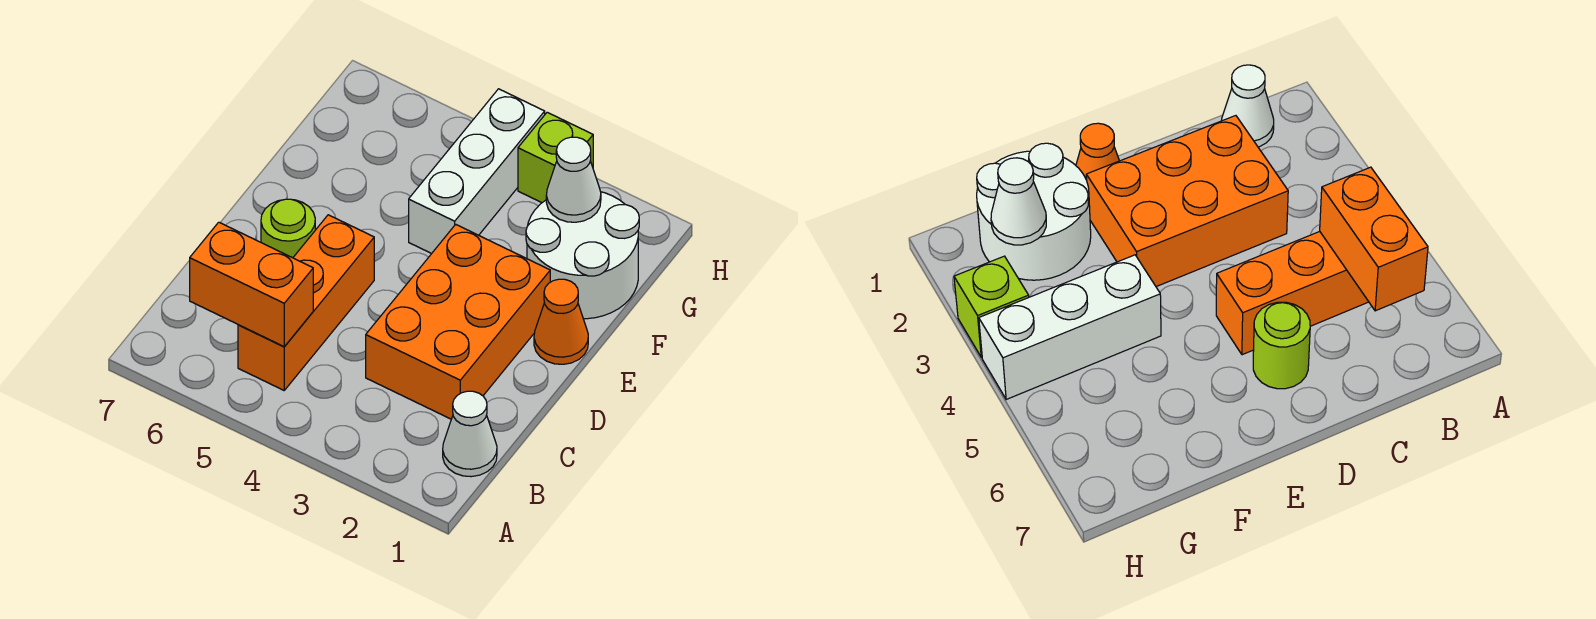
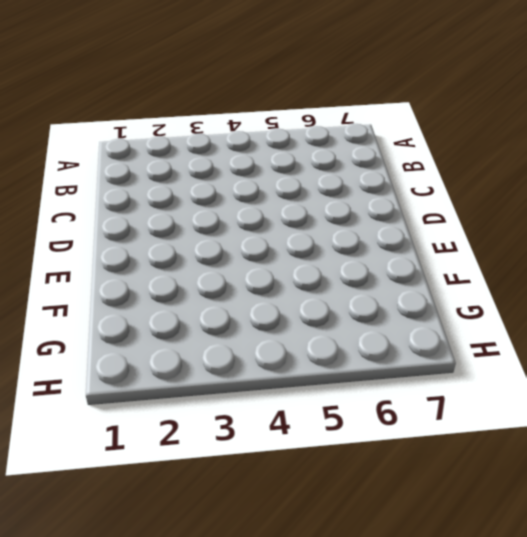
none -> white cone B1 level 1
none -> orange brick B5:D5 level 1

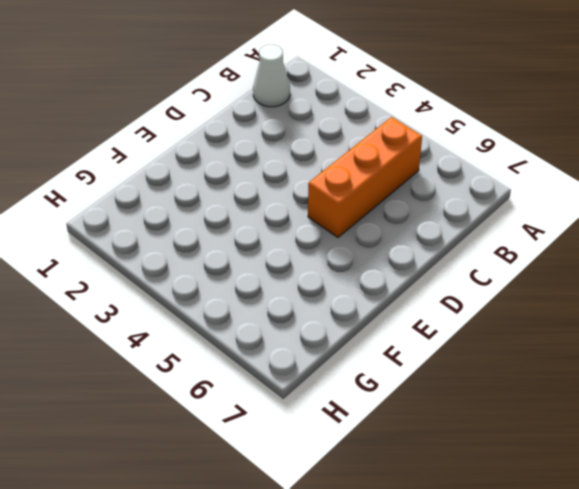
none -> orange brick C2:E3 level 1
none -> lime round brick D6 level 1

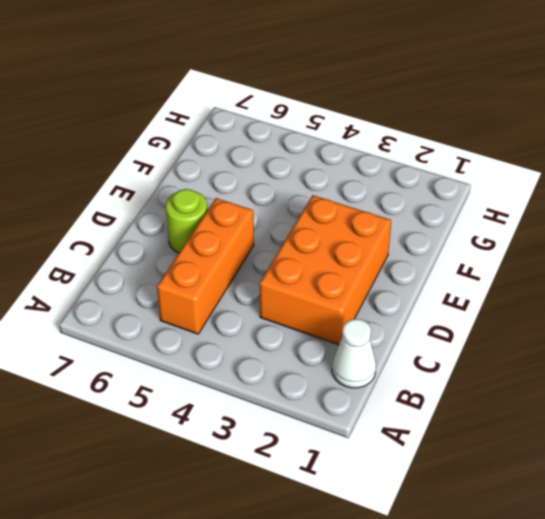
none -> orange cone E1 level 1
none -> white round brick F1:G2 level 1

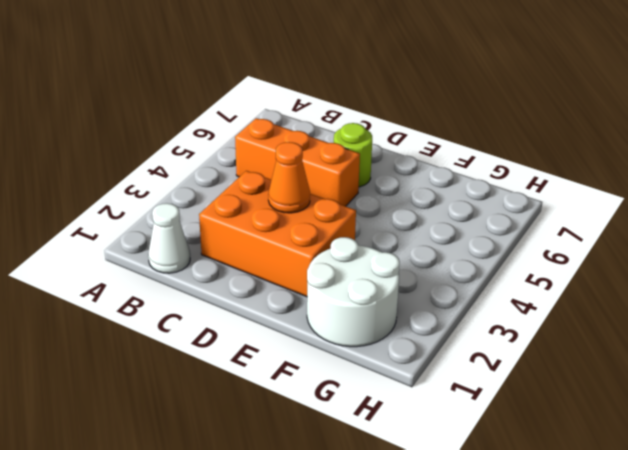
orange cone D3 level 2 -> orange cone E1 level 1
none -> white brick F4:H4 level 1
none -> lime brick H3 level 1

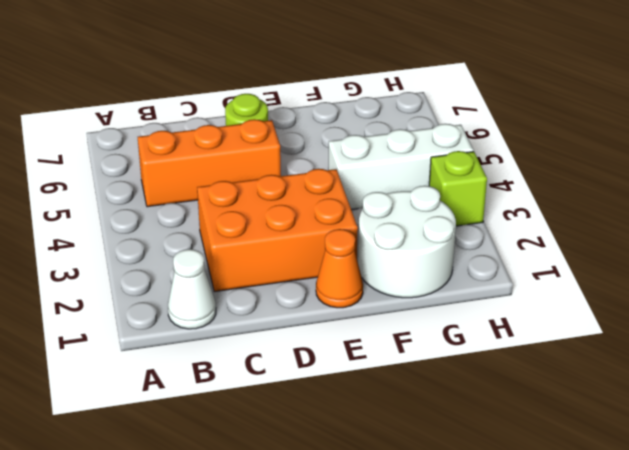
none -> orange brick B5:B6 level 2
none -> white cone G2 level 2

